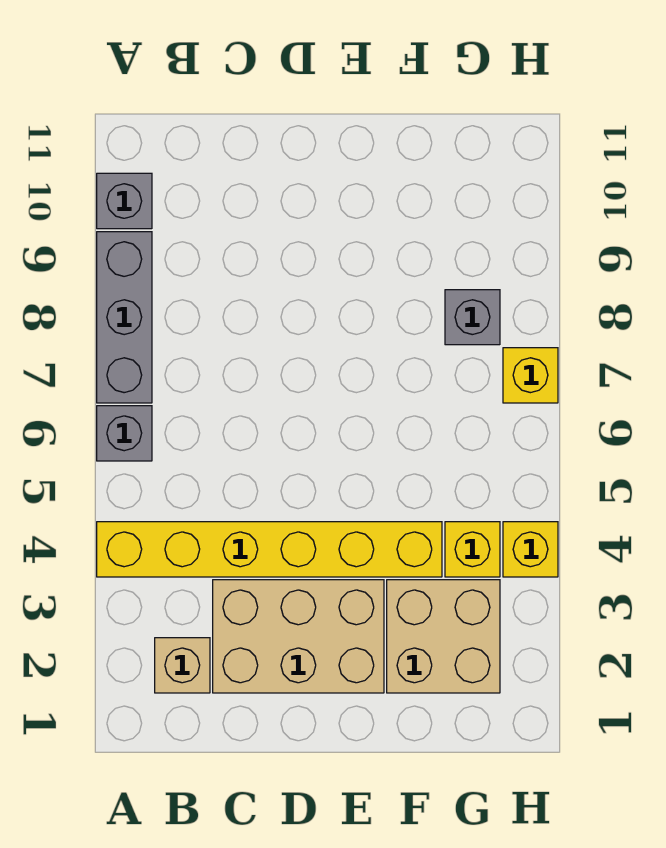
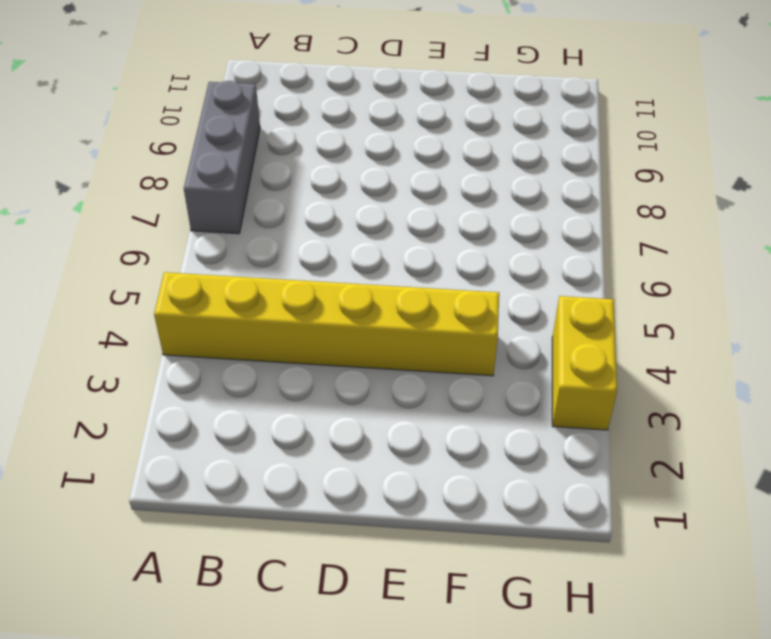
yellow brick H3:H4 level 1 -> yellow brick H4 level 1
none -> grey brick A6 level 1
none -> grey brick A10 level 1

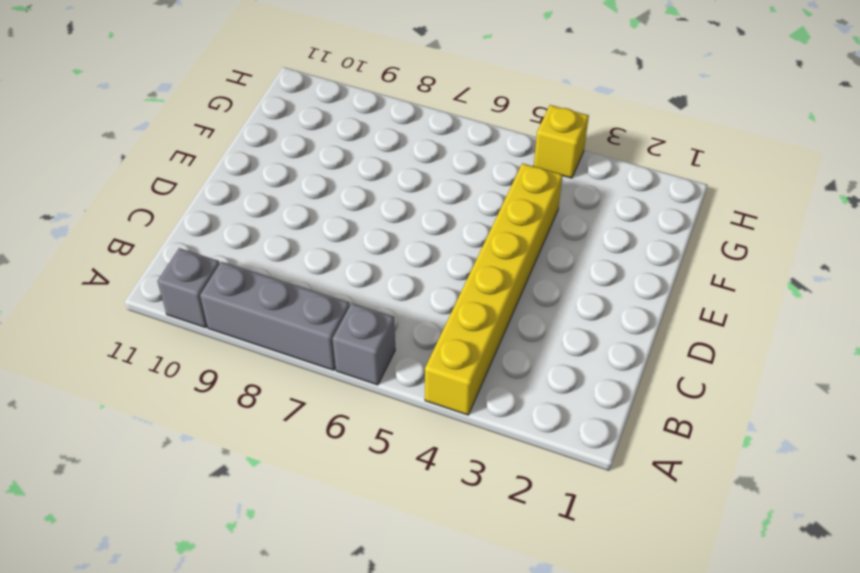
none -> tan brick B2 level 1
none -> tan brick C2:E3 level 1

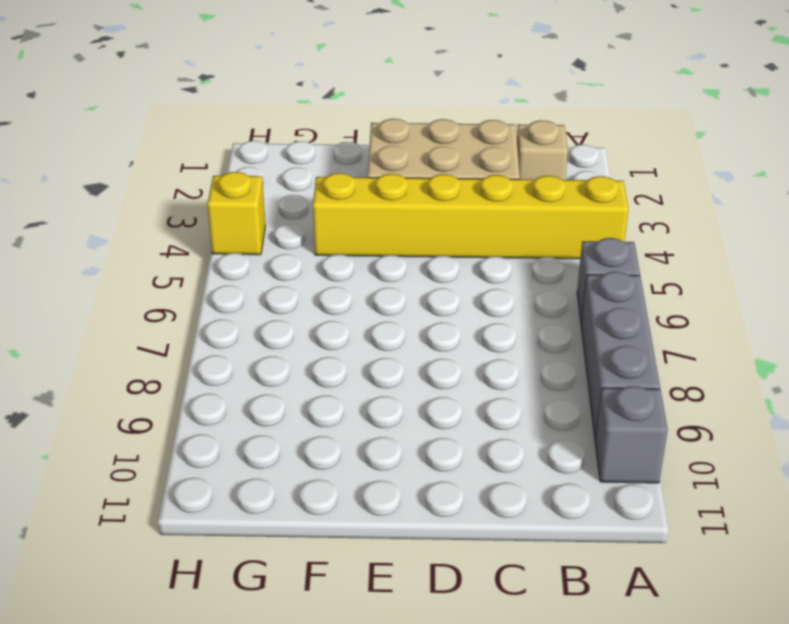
none -> tan brick F2:G3 level 1
none -> yellow brick G4 level 1

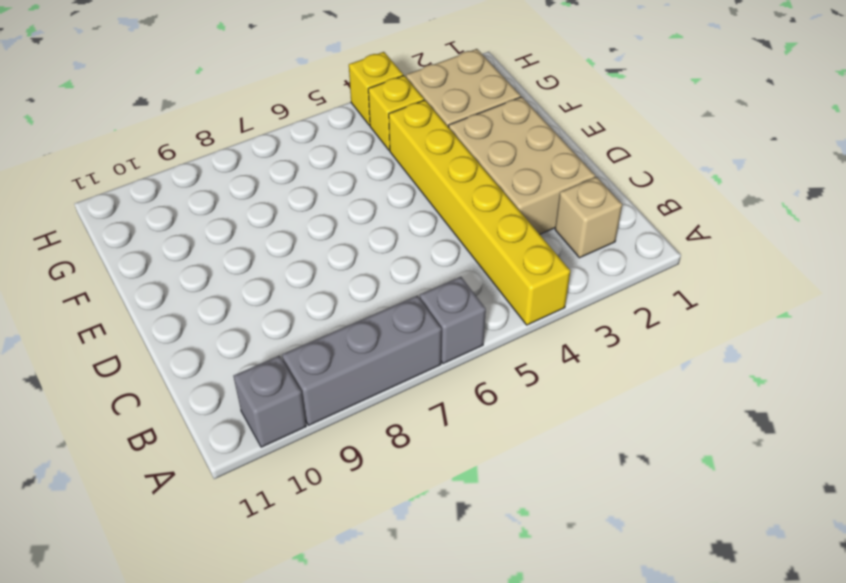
none -> grey brick G8 level 1
none -> yellow brick H7 level 1

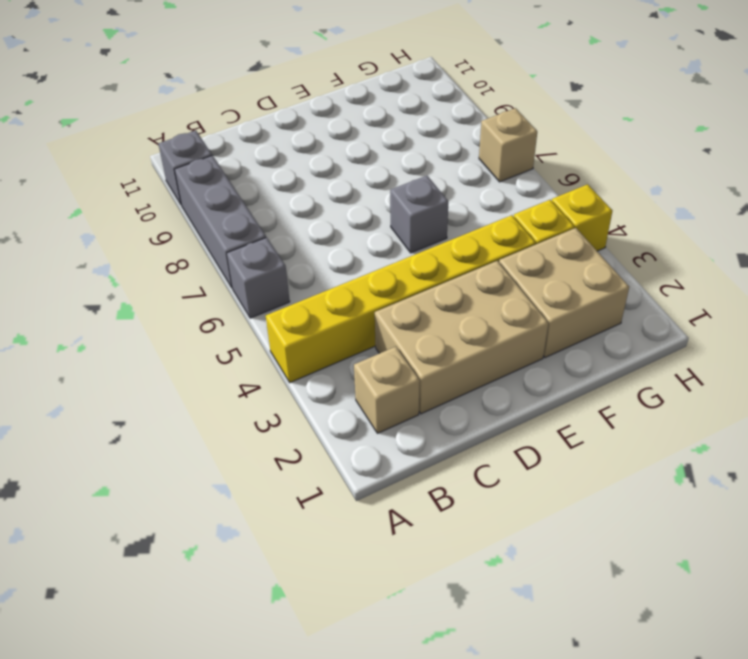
grey brick E6 level 1 -> grey brick G8 level 1
tan brick H7 level 1 -> yellow brick H7 level 1

